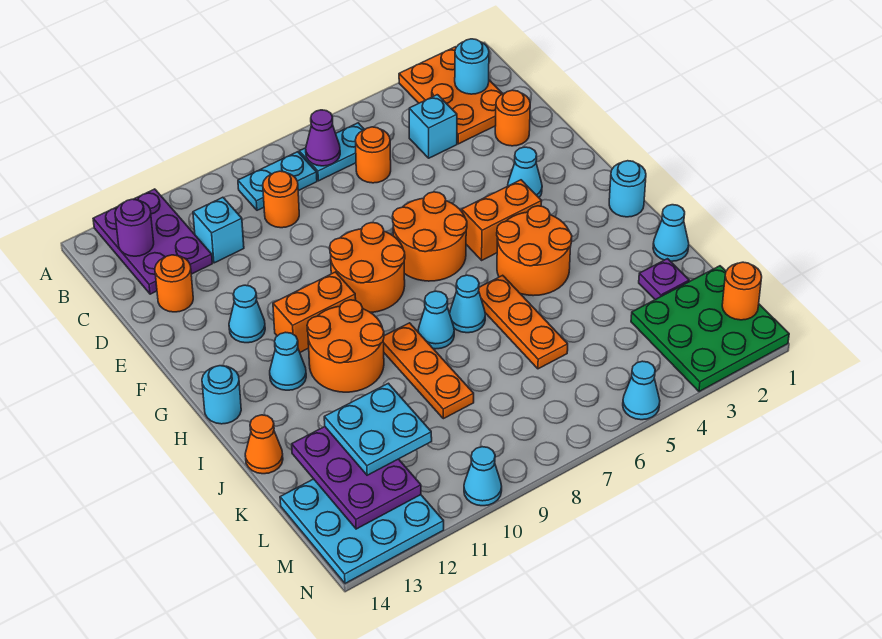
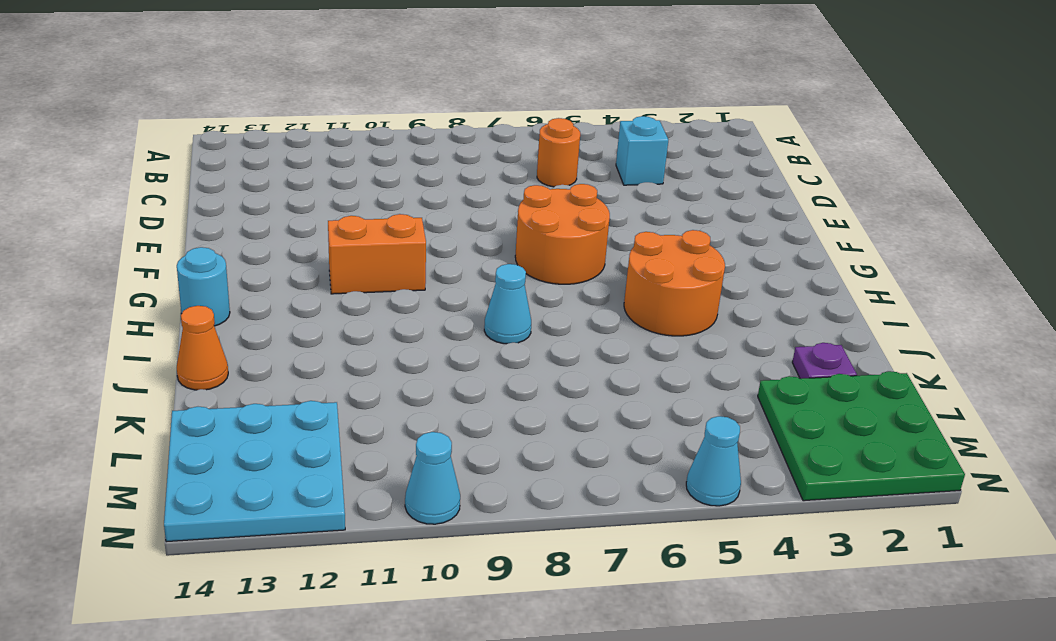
none -> orange plate A2:C3 level 1
none -> purple plate A12:C13 level 1
none -> cyan plate B6:B7 level 1
none -> cyan plate B8:B9 level 1

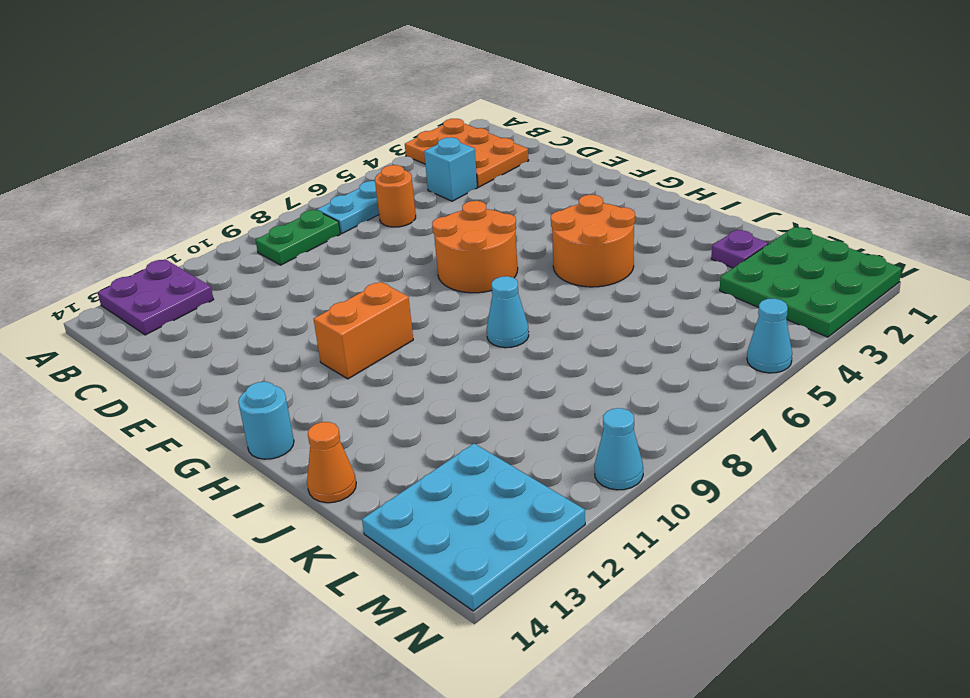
purple plate A12:B13 level 1 -> purple plate A12:C13 level 1
green plate B8:B9 level 1 -> cyan plate B8:B9 level 1
none -> orange round brick C9 level 1
none -> cyan brick C11 level 1
none -> orange round brick D2 level 1
none -> orange round brick D13 level 1

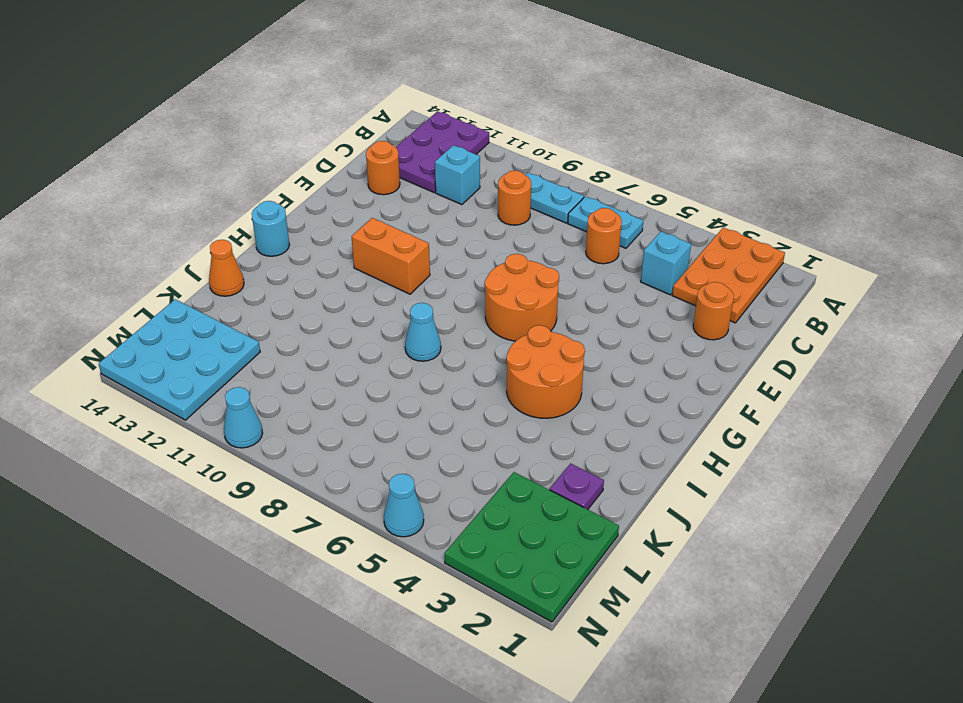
none -> cyan cone F3 level 1
none -> orange round brick F8:G9 level 1
none -> cyan cone F12 level 1
none -> orange brick G4:G5 level 1

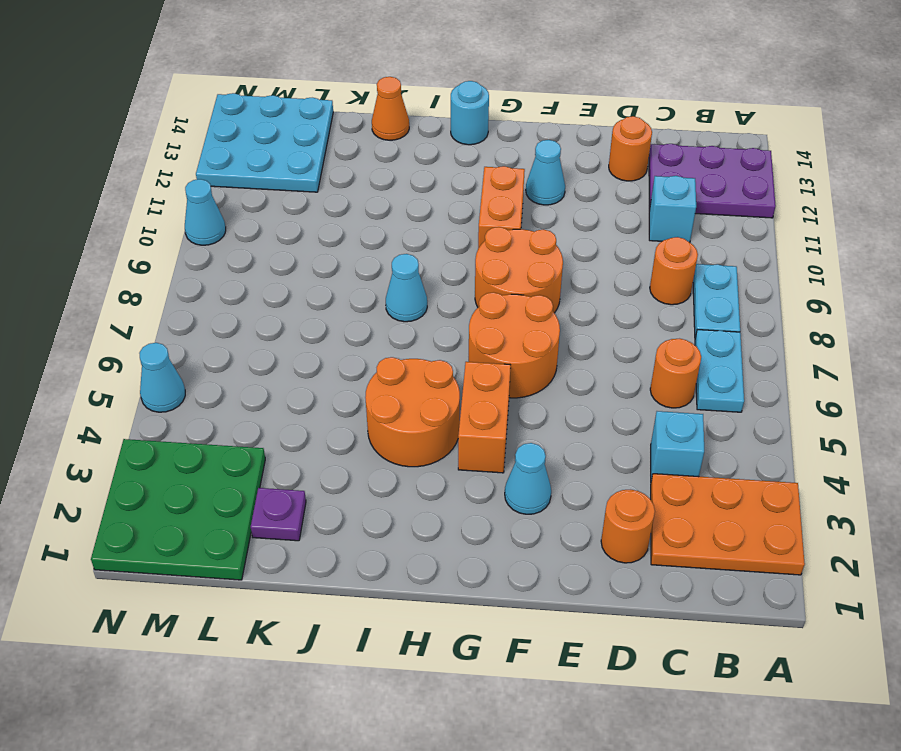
none -> cyan round brick H1 level 1
none -> orange round brick H10:I11 level 1
none -> cyan cone H12 level 1
none -> orange plate I6:K6 level 1

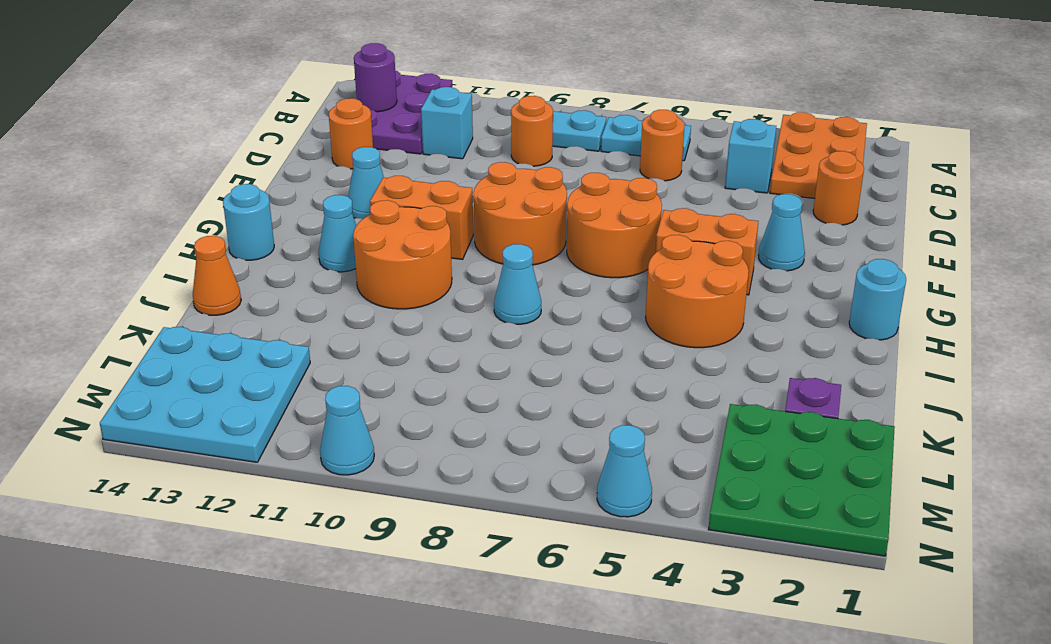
none -> orange plate I6:K6 level 1
none -> cyan cone I7 level 1
none -> orange plate I9:K9 level 1
none -> cyan cone J1 level 1

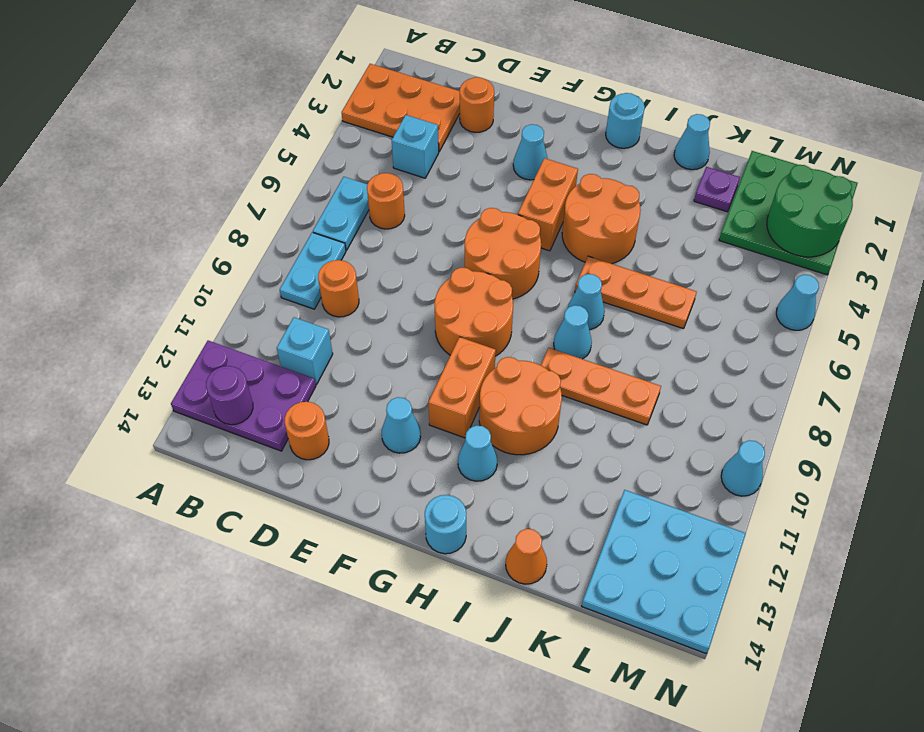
green round brick M2:N3 level 2 -> none
none -> cyan round brick B2 level 2
none -> purple cone B7 level 2
none -> purple plate K12:M13 level 2
none -> orange round brick M1 level 2

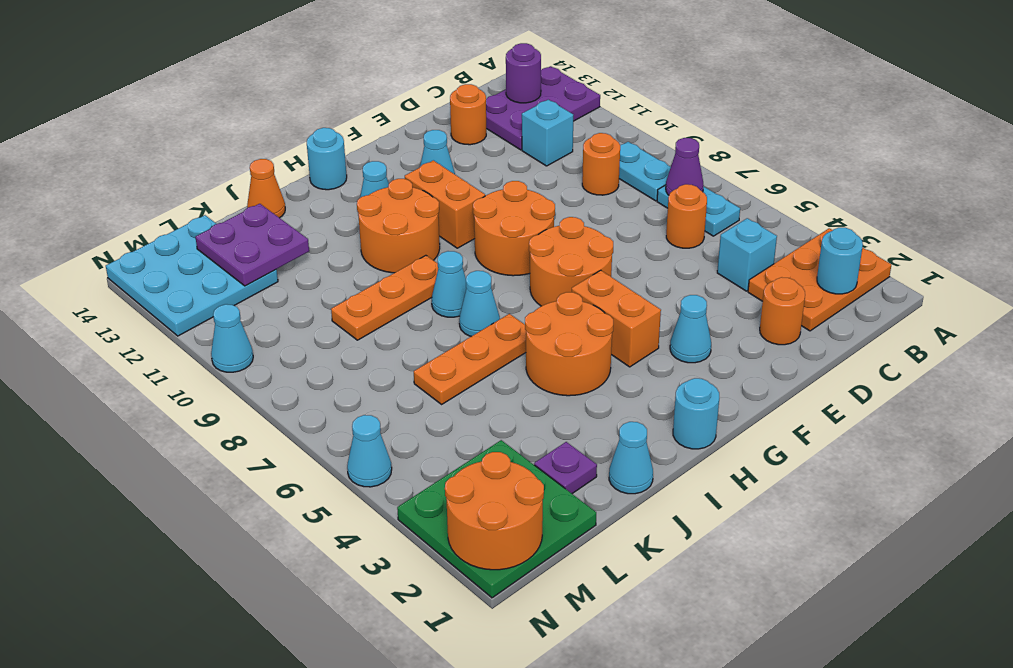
purple plate K12:L13 level 2 -> purple plate K12:M13 level 2
orange round brick M1:N2 level 2 -> orange round brick M1 level 2
none -> cyan plate K11:L12 level 3

